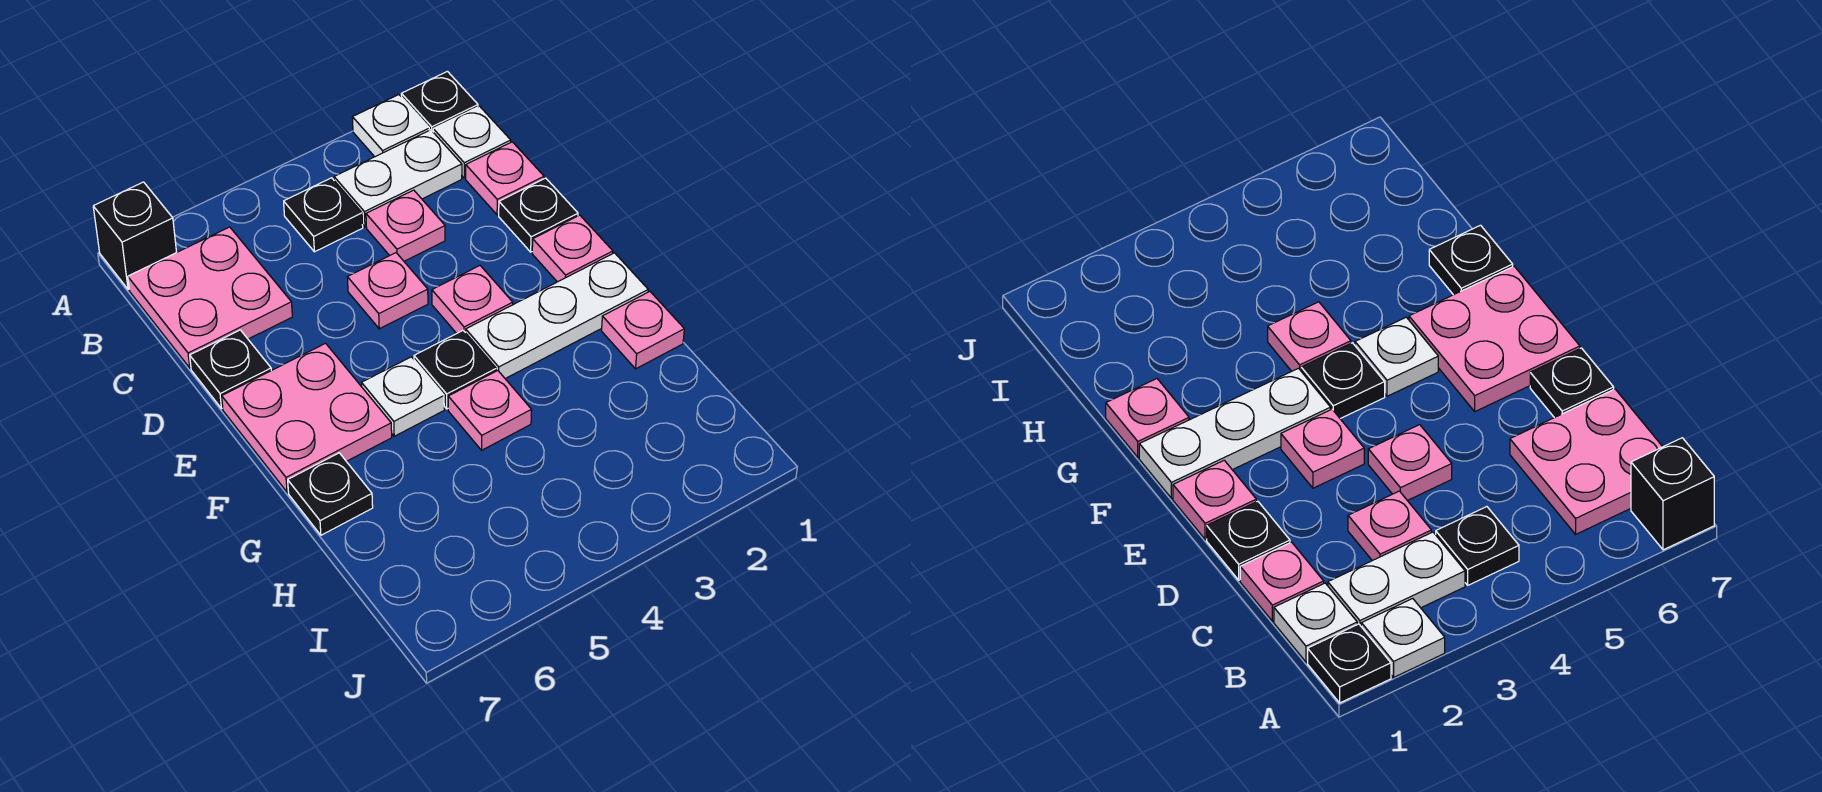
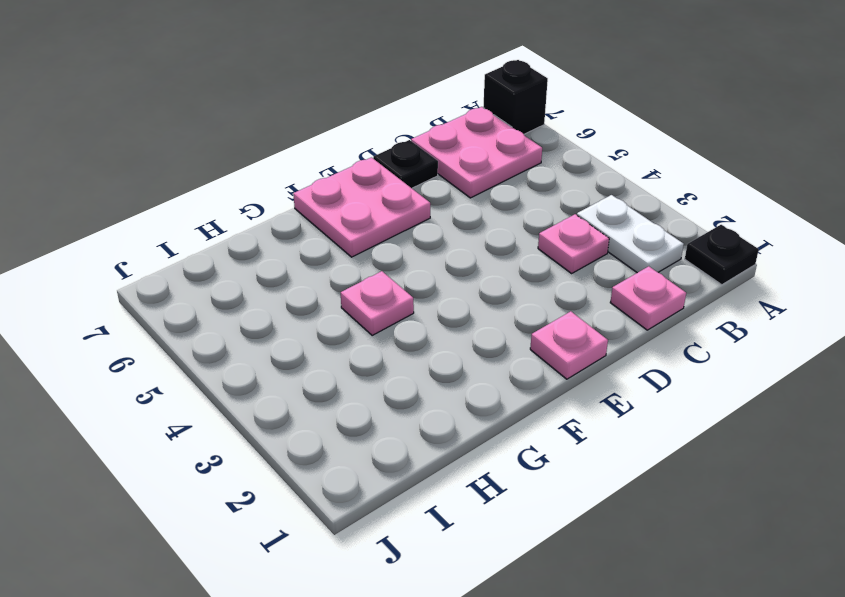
none -> white plate A2 level 1
none -> white plate B1 level 1
none -> black plate B4 level 1

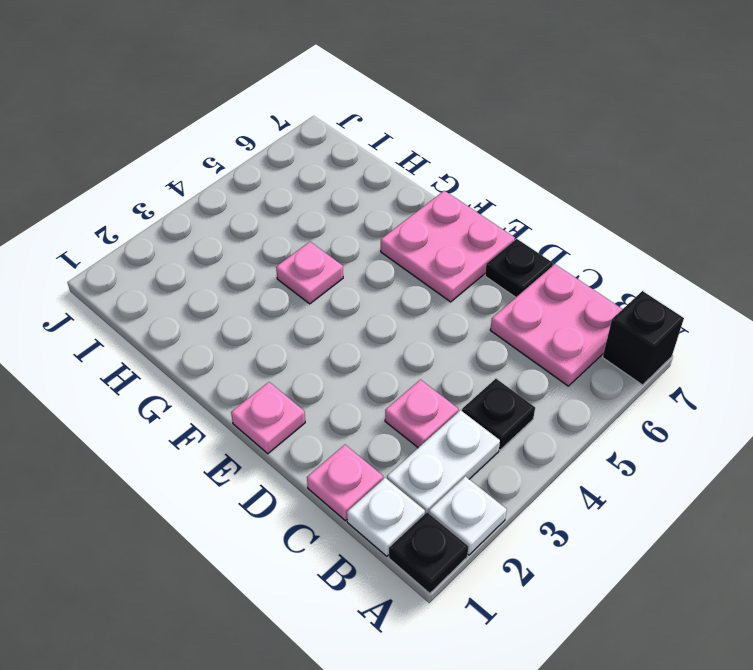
none -> black plate D1 level 1
none -> pink plate D4 level 1
none -> pink plate E3 level 1

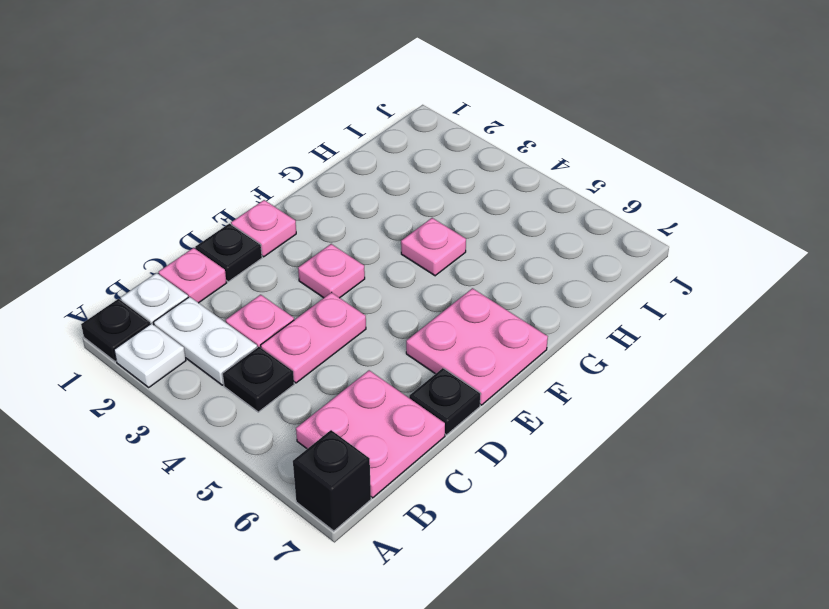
pink plate C4:D4 level 1 -> pink plate D4 level 1
none -> white plate F1:F3 level 1
none -> black plate F4 level 1
none -> white plate F5 level 1

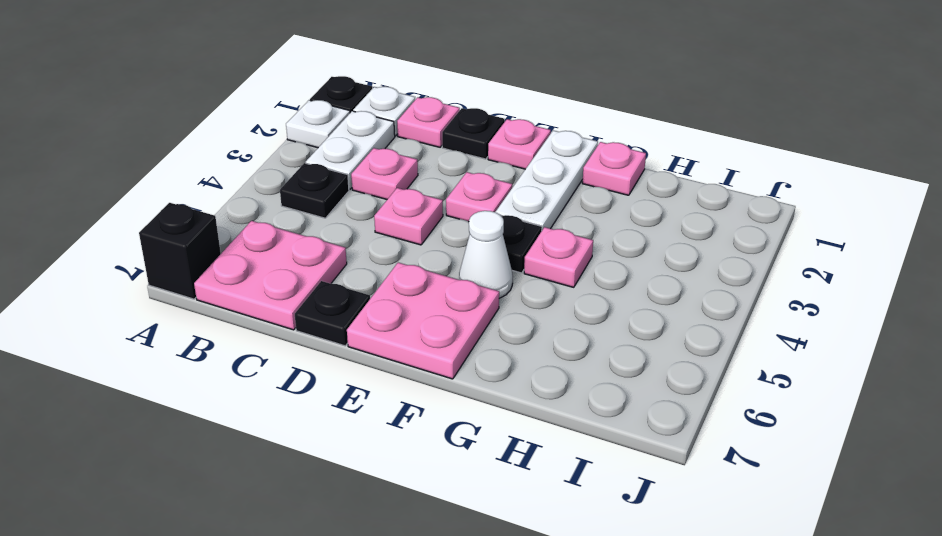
white cone F5 level 1 -> white plate F5 level 1
none -> black plate G7 level 1

